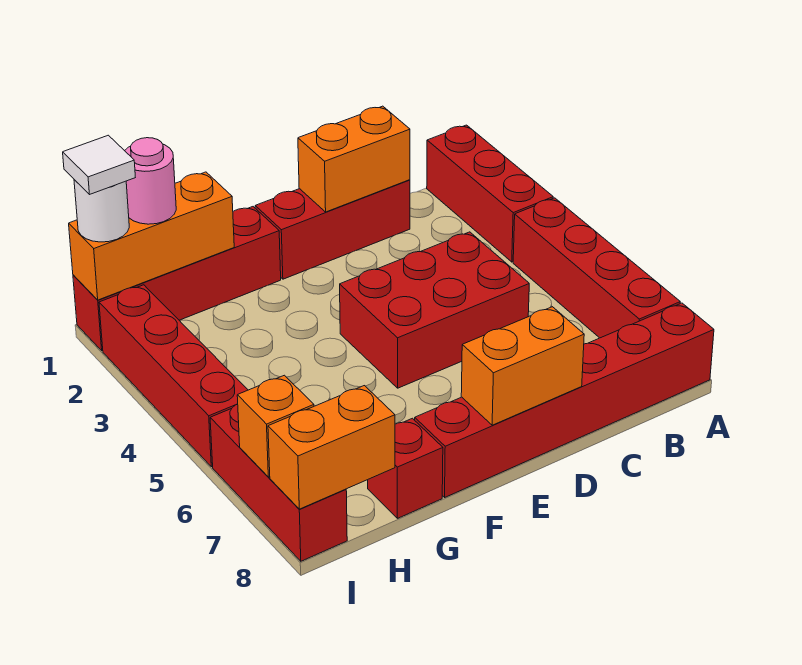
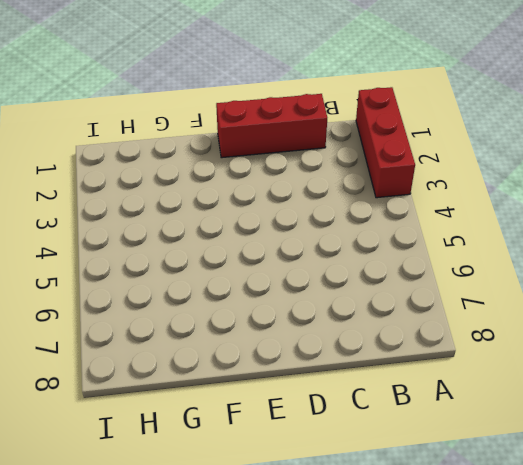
none -> red brick A4:A7 level 1
none -> red brick A8:F8 level 1
none -> red brick C4:E5 level 1

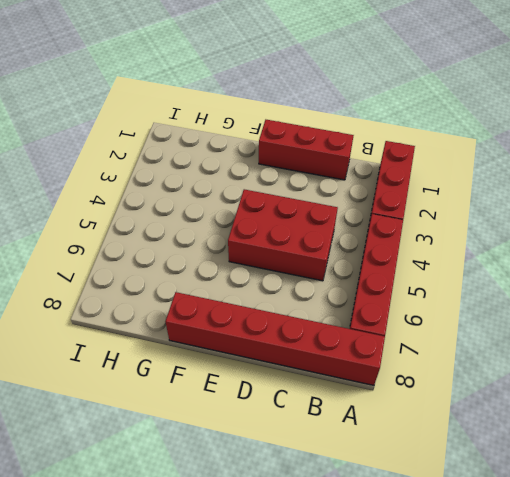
none -> red brick F1:I1 level 1
none -> red brick G8 level 1
none -> red brick I2:I5 level 1

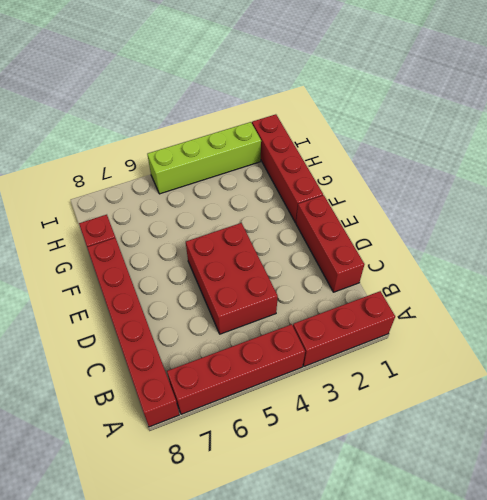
lime brick I2:I5 level 1 -> red brick I2:I5 level 1
none -> red brick I6:I8 level 1
none -> orange brick C1:D1 level 2
none -> orange brick D8:E8 level 2

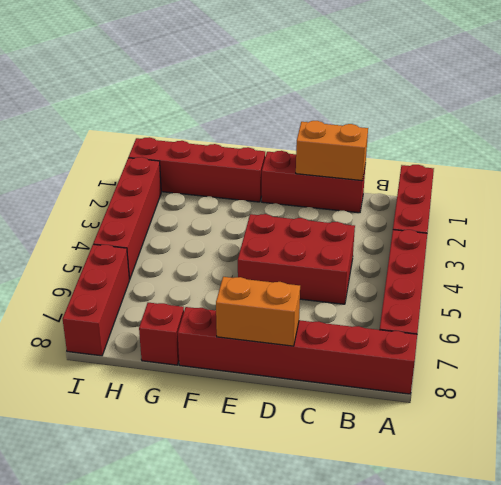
none -> orange brick G1:I1 level 2
none -> orange brick H8:I8 level 2
none -> orange brick I7 level 2

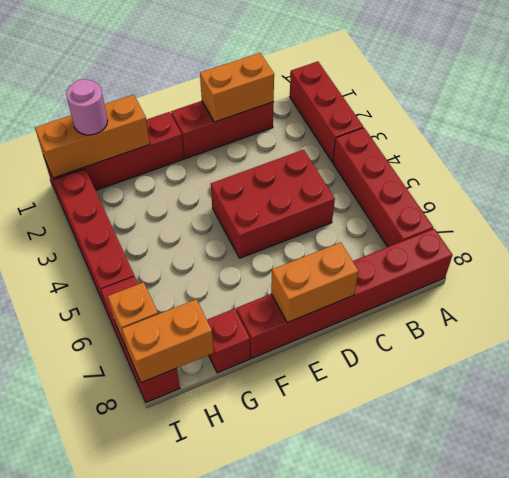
none -> white round brick I1 level 3
none -> white tile I1 level 4

